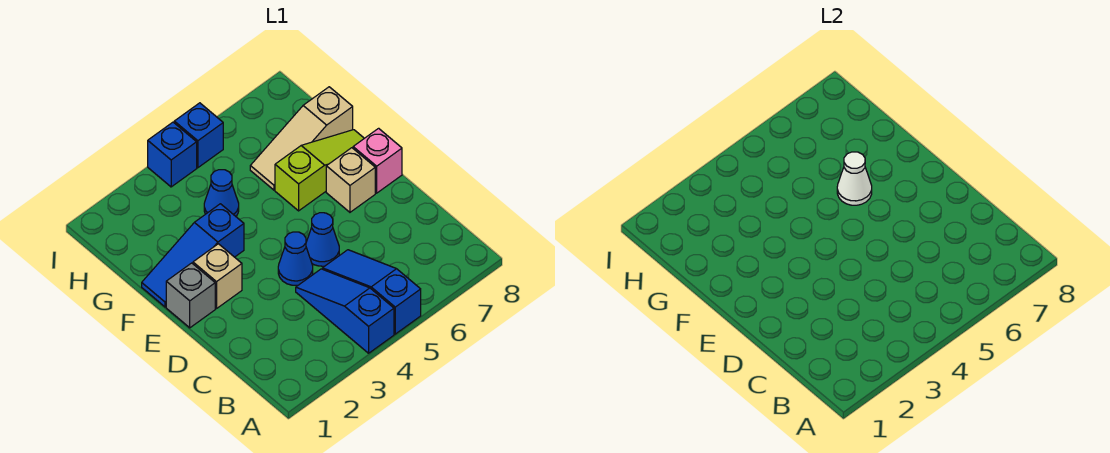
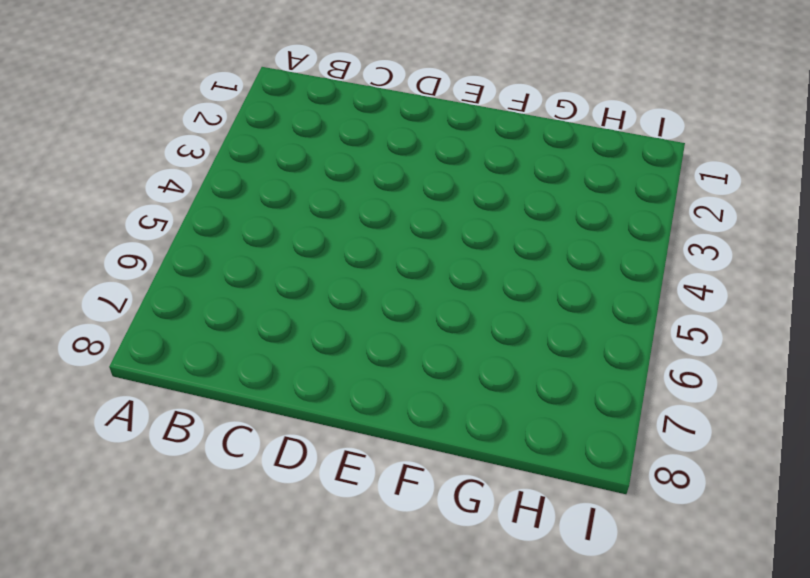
none -> blue slope A4:C4 level 1 top A
none -> blue slope A5:C5 level 1 top A
none -> blue cone D4 level 1

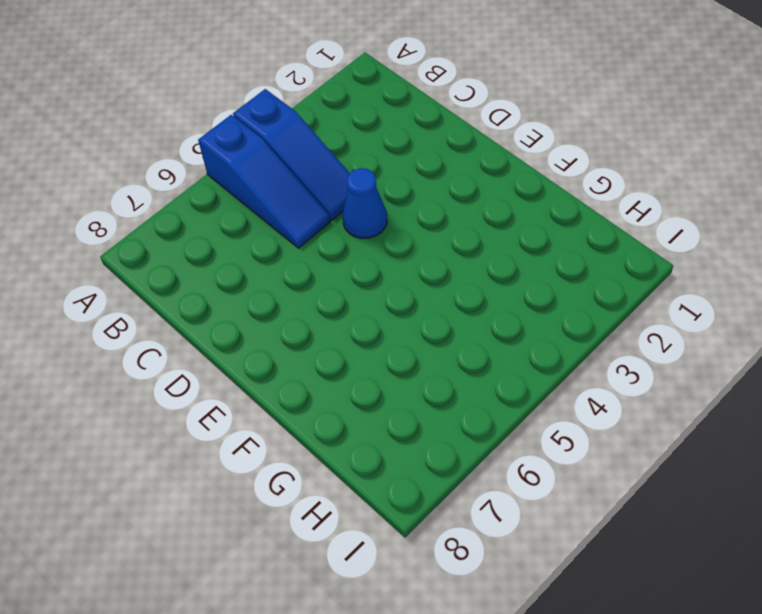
none -> blue cone D5 level 1
none -> grey brick E1 level 1
none -> tan brick E2 level 1

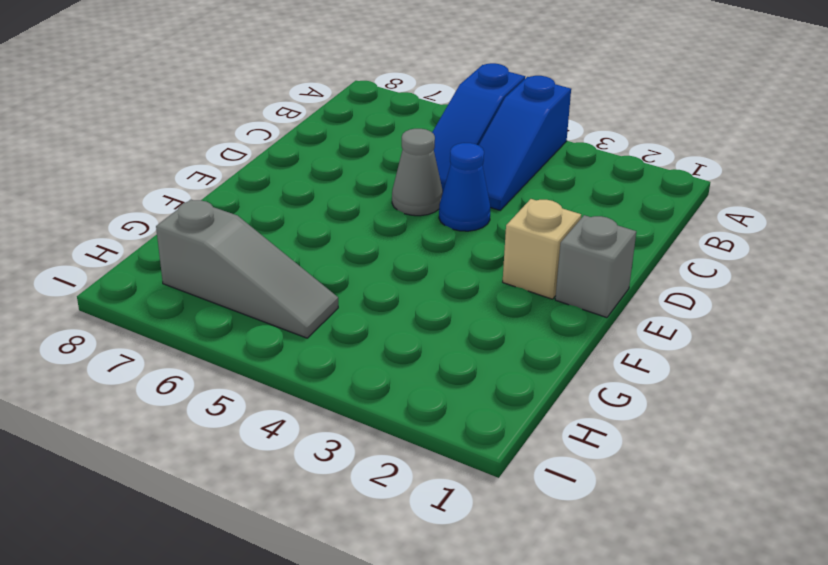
grey cone D5 level 1 -> blue cone D5 level 1
grey slope H5:H7 level 1 top 7 -> none
none -> tan brick E7 level 1
none -> pink brick E8 level 1
none -> blue slope F1:F3 level 1 top 3

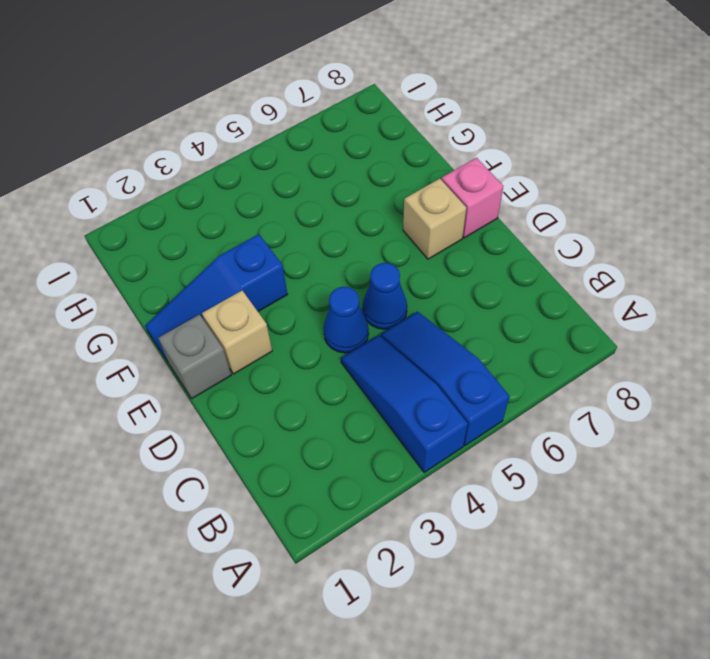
none -> lime slope F6:F8 level 1 top 6
none -> blue cone G4 level 1
none -> tan slope G6:G8 level 1 top 8

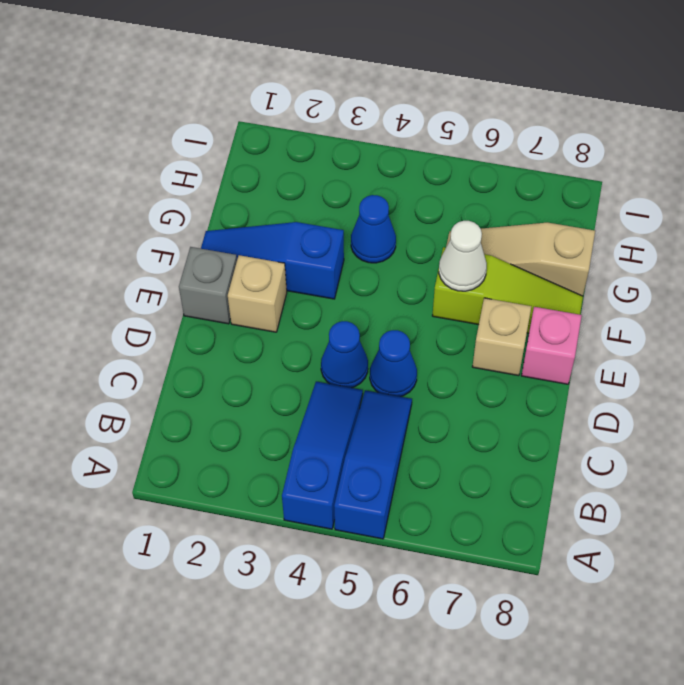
none -> blue brick I4 level 1
none -> blue brick I5 level 1

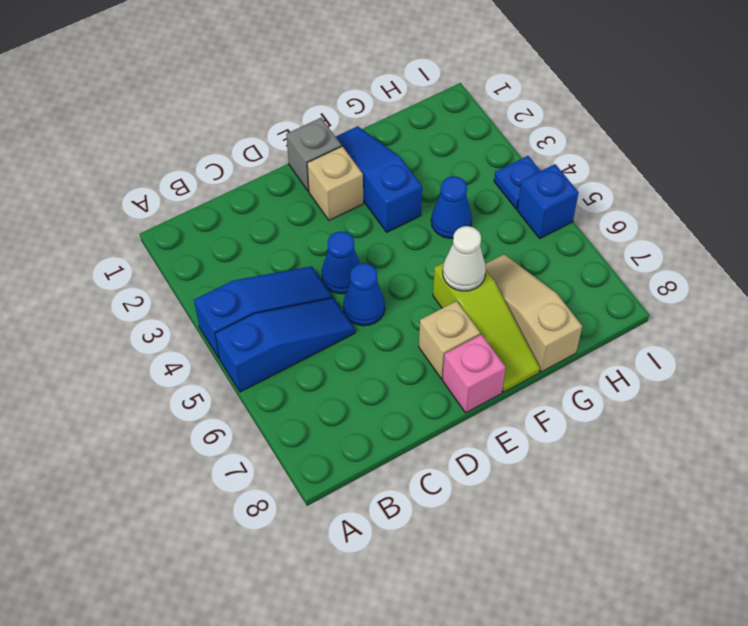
blue plate I4 level 1 -> blue brick I4 level 1

